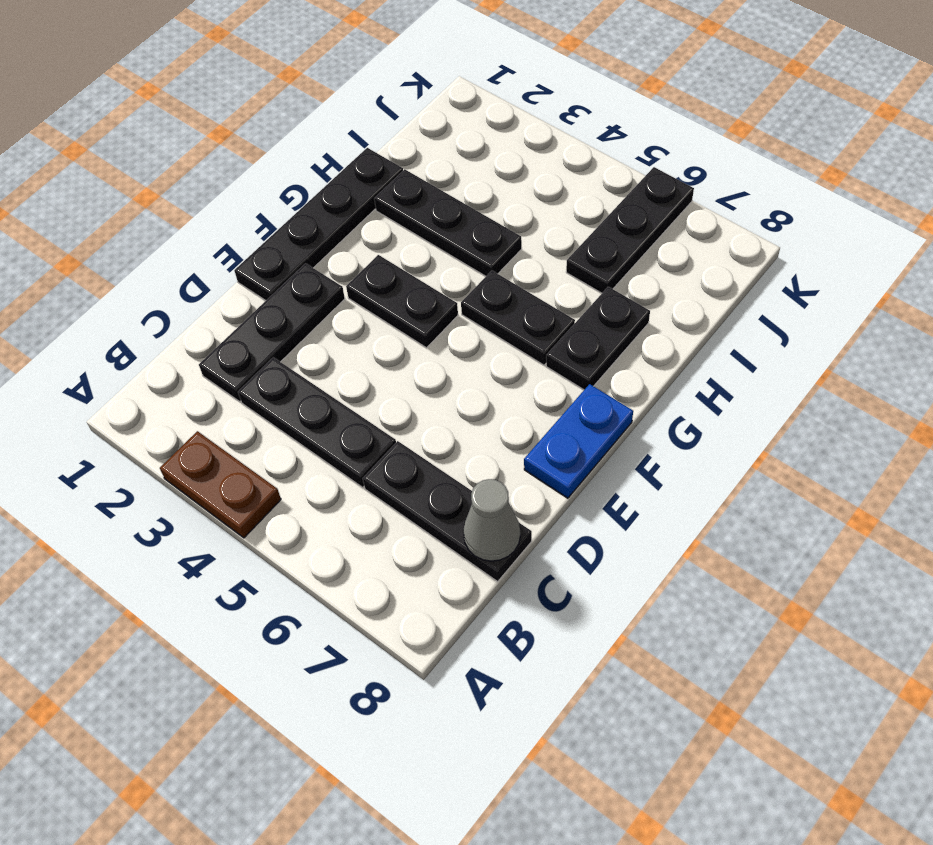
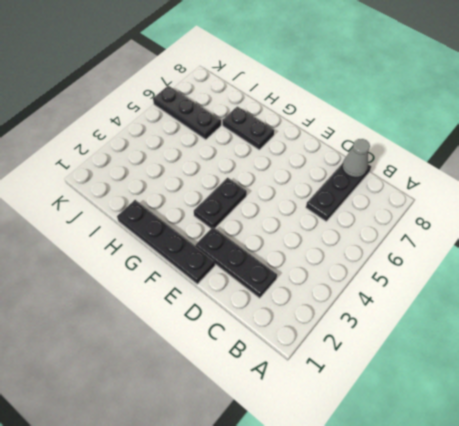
none -> brown plate A3:A4 level 1
none -> black plate C3:C5 level 1
none -> blue plate E8:F8 level 1

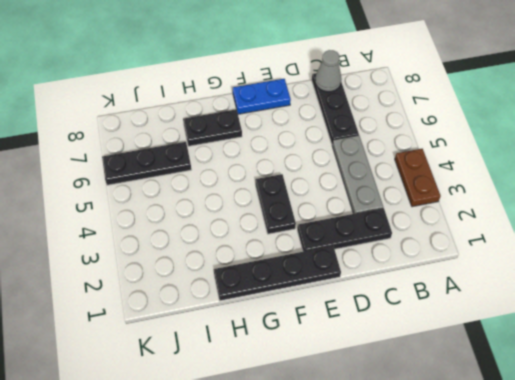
grey plate C3:C5 level 1 -> black plate C3:C5 level 1
none -> black plate G5:G6 level 1
none -> black plate H2:H4 level 1

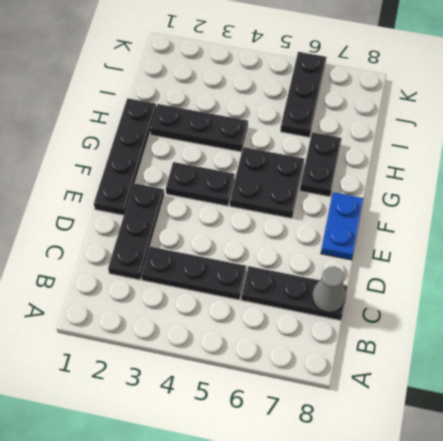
black plate F5:G6 level 1 -> black plate G5:G6 level 1
none -> brown plate A3:A4 level 1

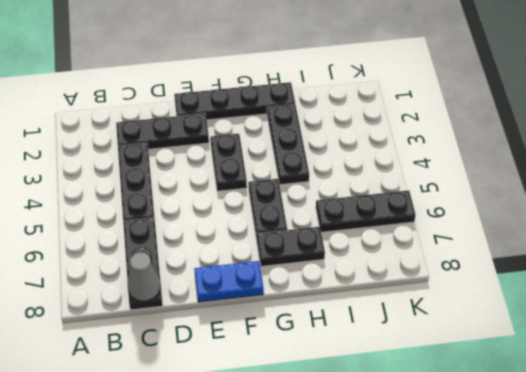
none -> brown plate A3:A4 level 1

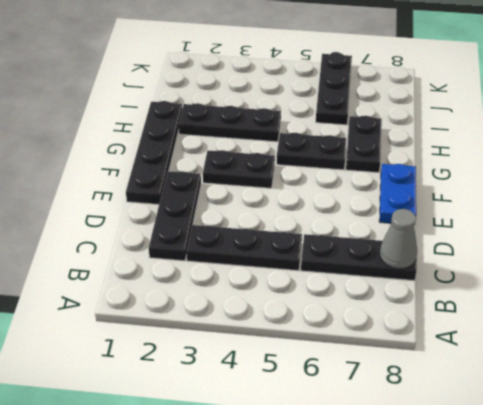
none -> brown plate A3:A4 level 1

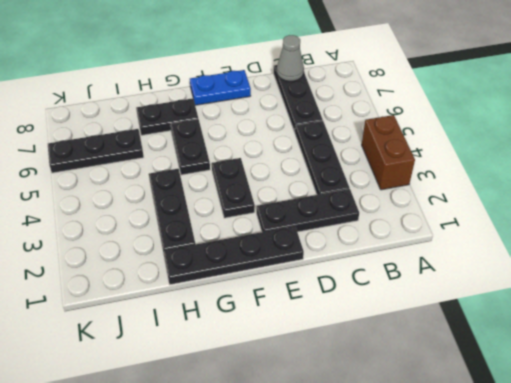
brown brick A3:A4 level 1 -> brown plate A3:A4 level 1

